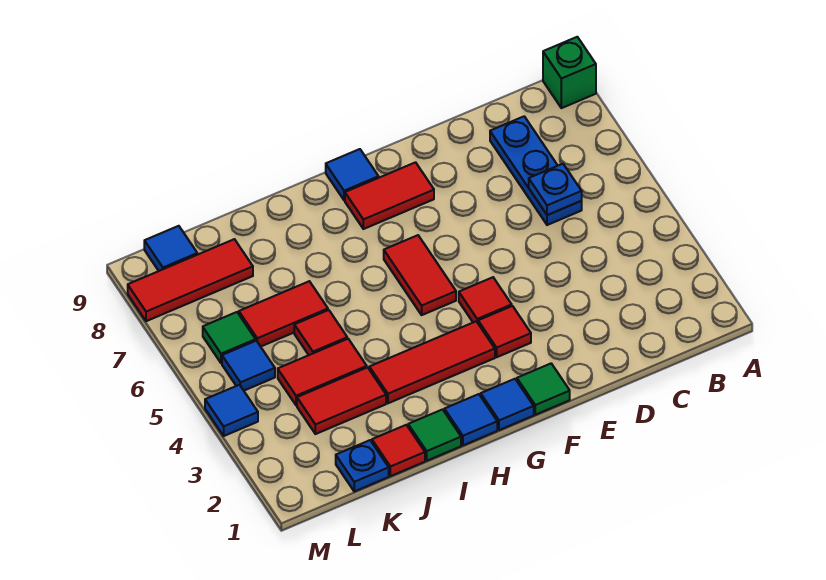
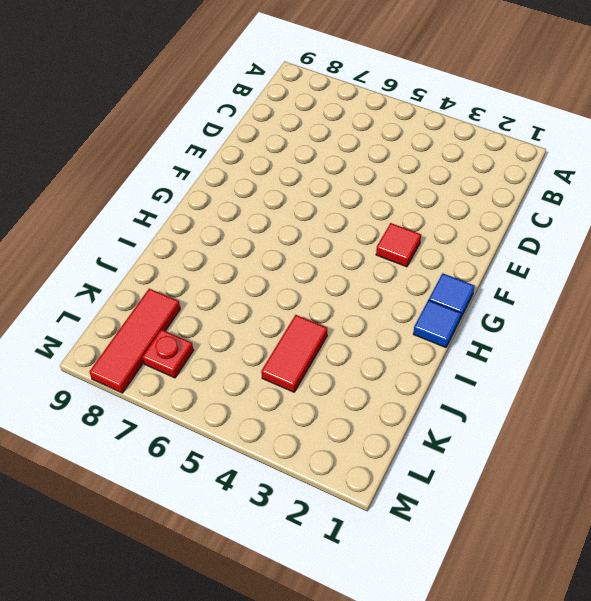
red plate L7 level 1 -> none
none -> green brick A9 level 1
none -> blue plate C6:C8 level 1
none -> green tile F1 level 1

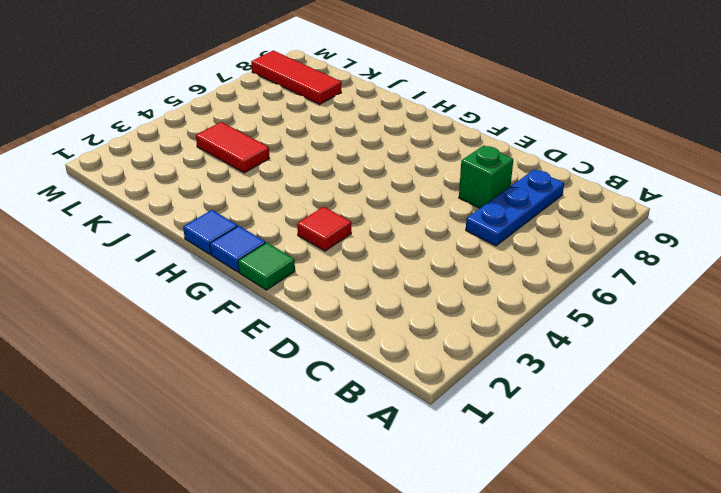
green brick D7 level 1 -> green brick A9 level 1
none -> red tile F4 level 1
none -> red tile F8:G8 level 1
none -> red tile G3:I3 level 1

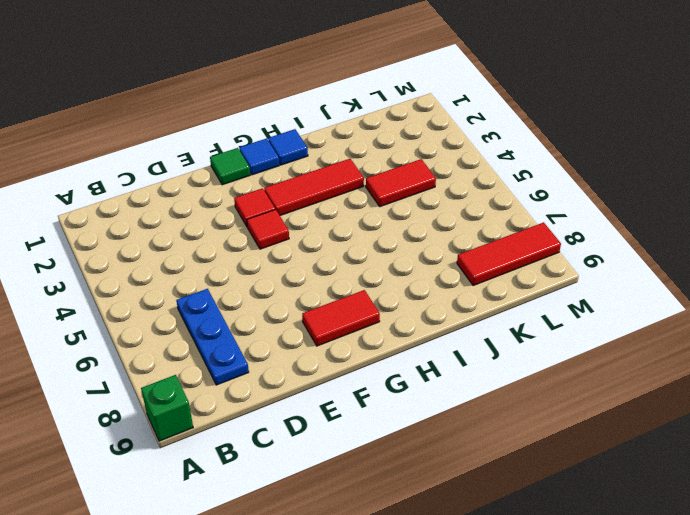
none -> red tile G5:G6 level 1
none -> blue tile G9 level 1
none -> green tile I1 level 1

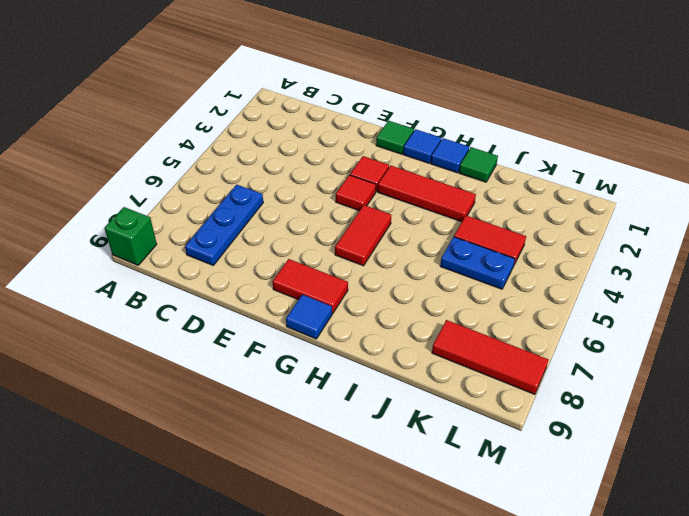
blue plate J5:K5 level 1 -> red tile J5 level 1
none -> red tile J1 level 1
none -> red tile J3:K3 level 1
none -> red tile J6:K6 level 1

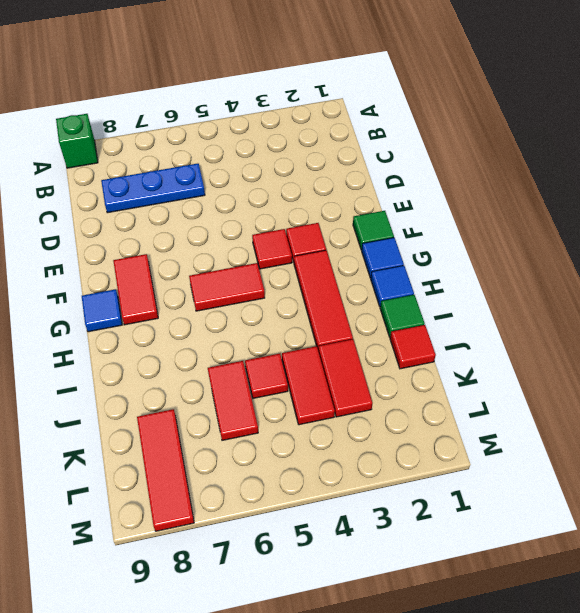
none -> blue plate K1 level 1
none -> blue tile L5 level 1
none -> green tile L6 level 1

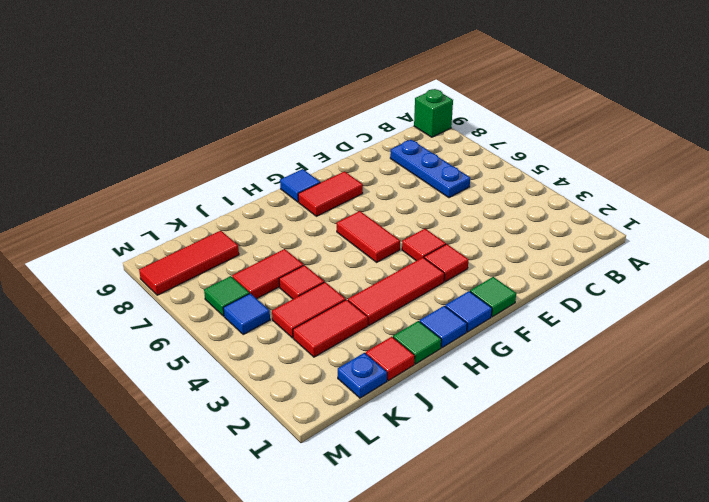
none -> blue tile L9 level 1
none -> blue tile M4 level 1
none -> blue plate C6 level 2

